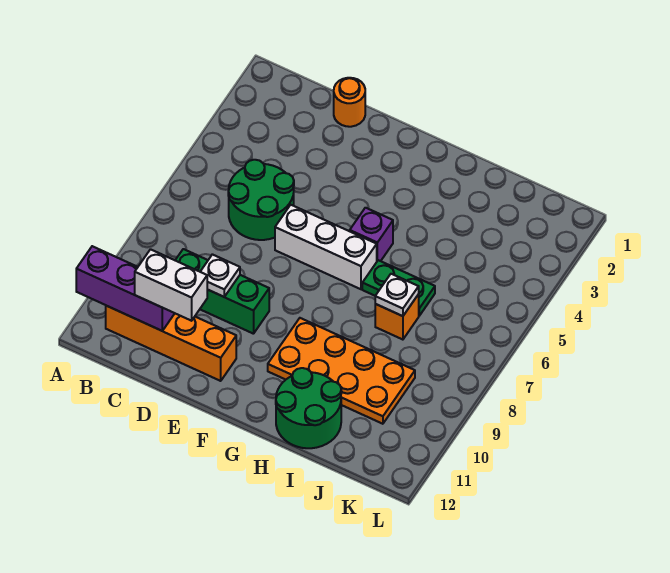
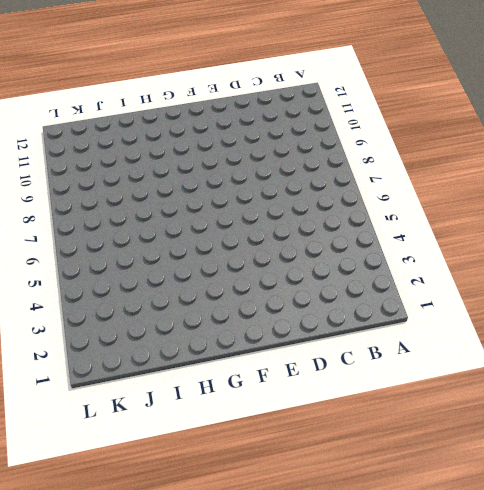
none -> orange brick B11:E11 level 1
none -> green round brick C5:D6 level 1
none -> green brick C9:E9 level 1

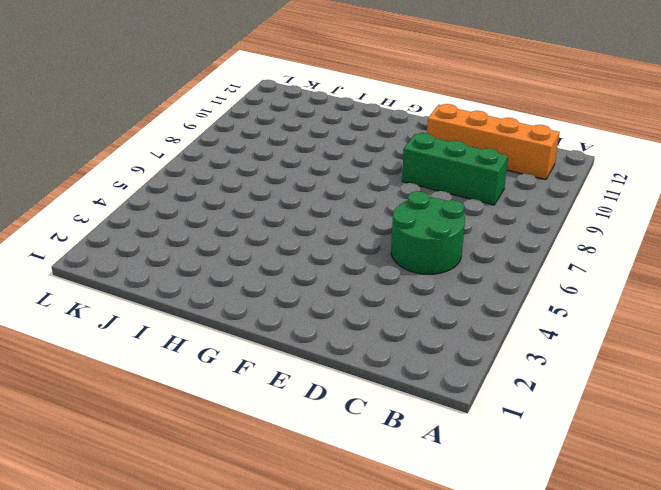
none -> orange round brick D1 level 1
none -> white brick E6:G6 level 1
none -> purple brick G5 level 1

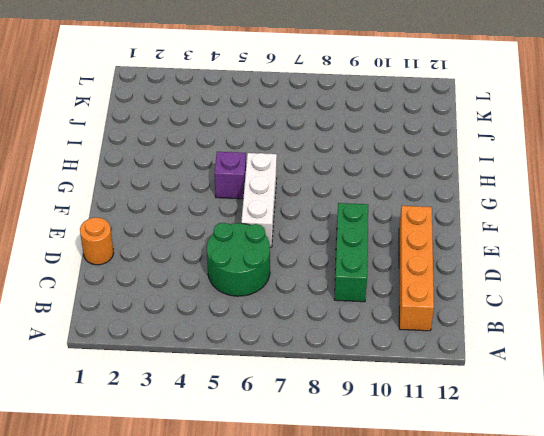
none -> orange plate G9:J10 level 1
none -> green plate H6:I6 level 1
none -> green round brick H11:I12 level 1

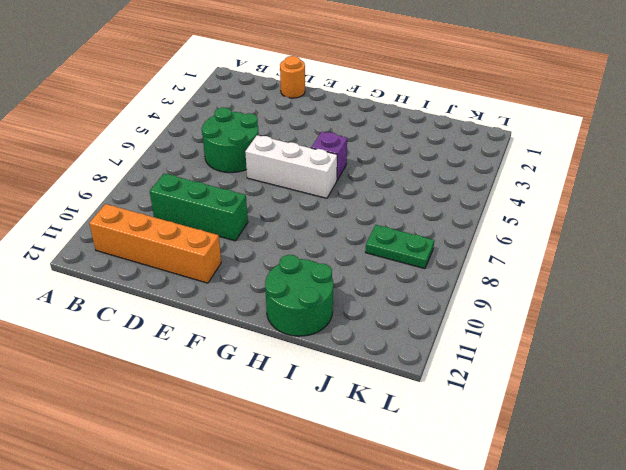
green plate J8:K8 level 1 -> green plate H6:I6 level 1
none -> orange plate G9:J10 level 1
none -> orange brick I7 level 1
none -> purple brick A11:C11 level 2

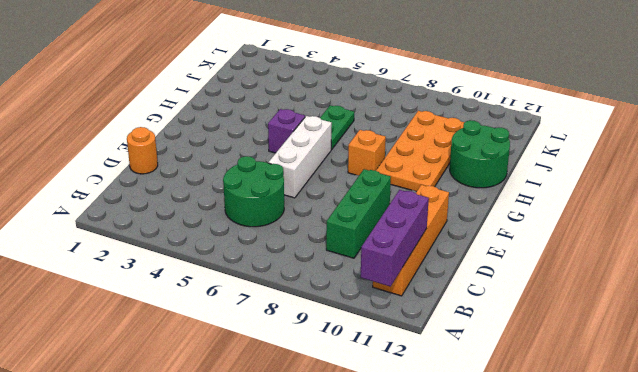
orange brick G8 level 1 -> orange brick I7 level 1
none -> white plate D9 level 2
none -> white plate I7 level 2
none -> white brick C11:D11 level 3

